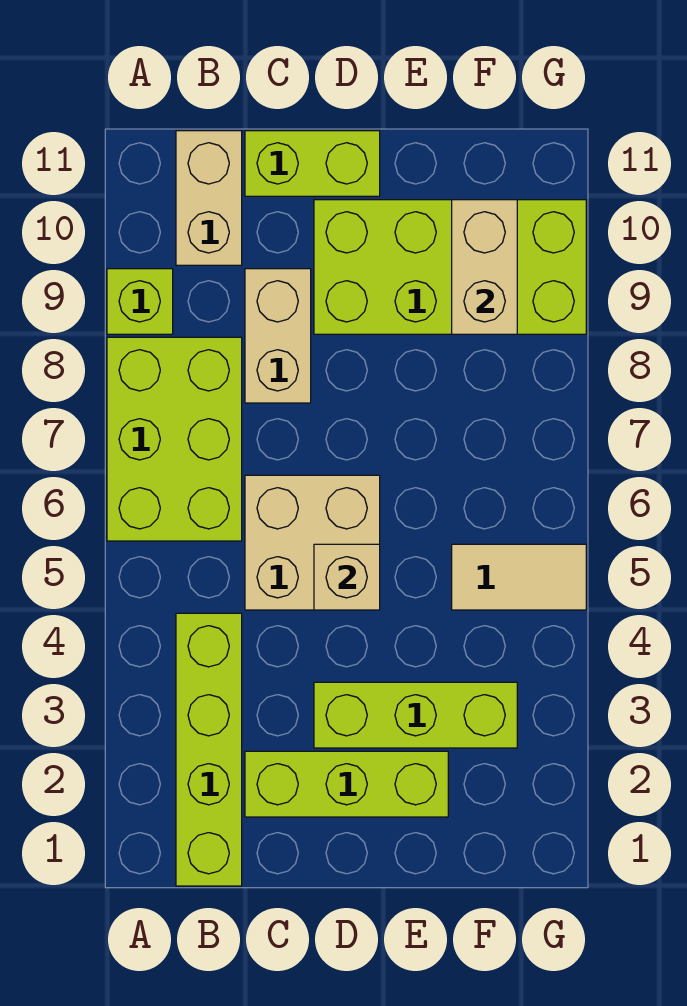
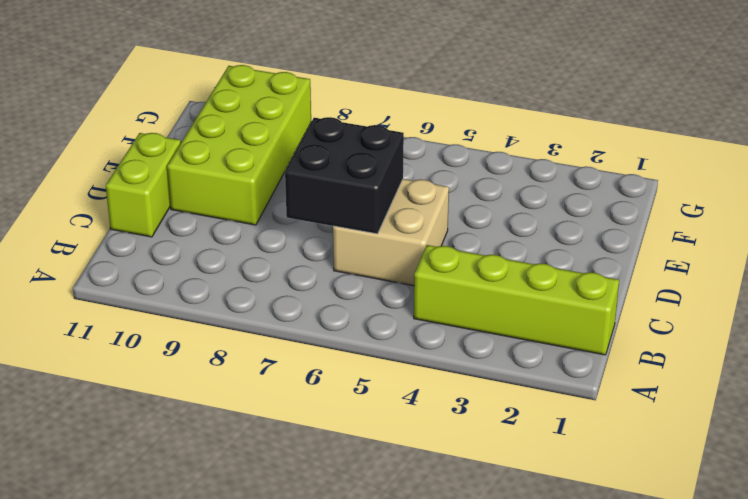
black brick C6:D7 level 2 -> none
none -> lime brick A6:B8 level 1
none -> lime brick A9 level 1
none -> tan brick B10:B11 level 1

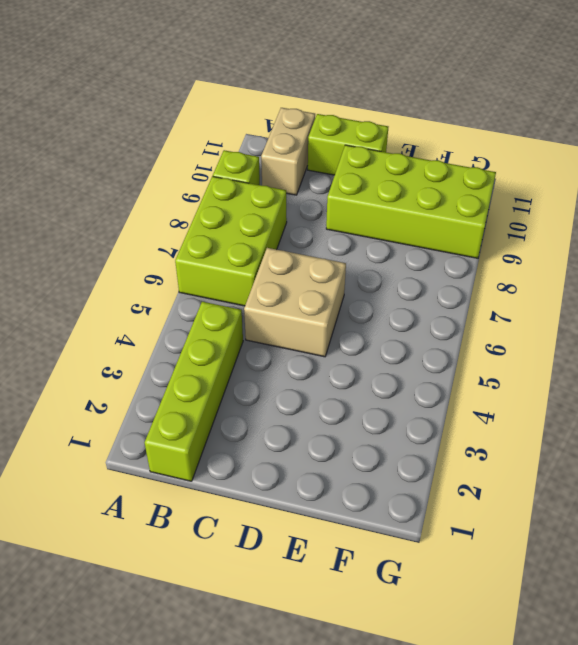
none -> lime brick C2:E2 level 1
none -> tan brick C8:C9 level 1
none -> lime brick D3:F3 level 1

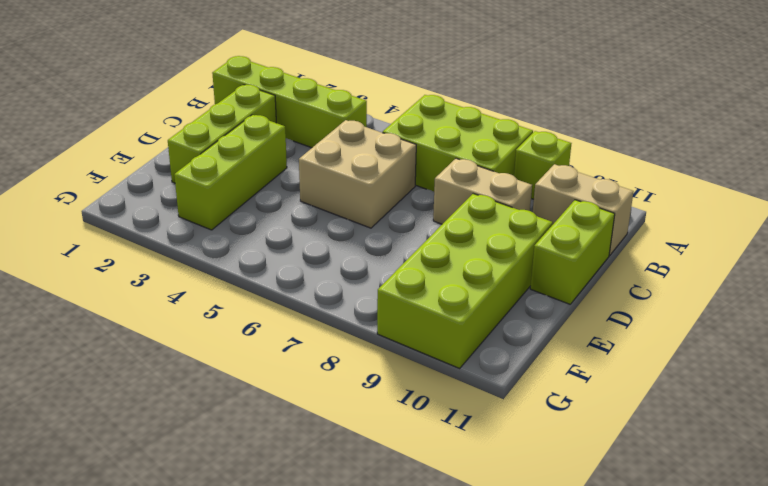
none -> tan tile F5:G5 level 1
none -> tan brick D5 level 2
none -> tan brick F9:F10 level 2

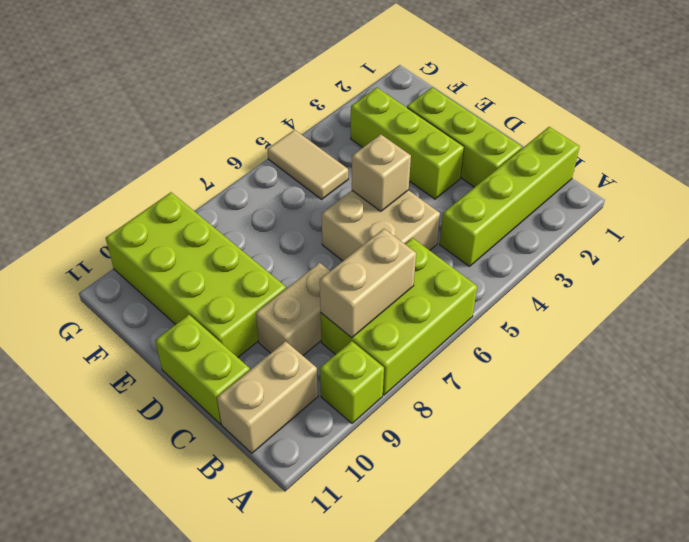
tan brick B7:B8 level 2 -> tan brick F9:F10 level 2

